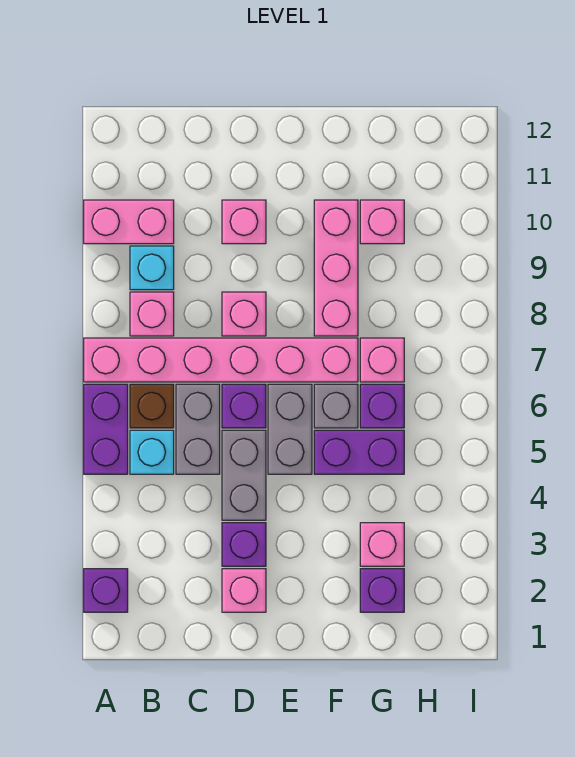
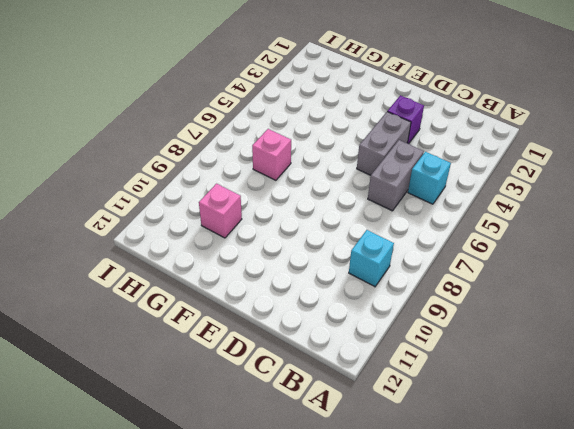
none -> purple brick A2 level 1
none -> purple brick A5:A6 level 1
none -> pink brick A7:F7 level 1

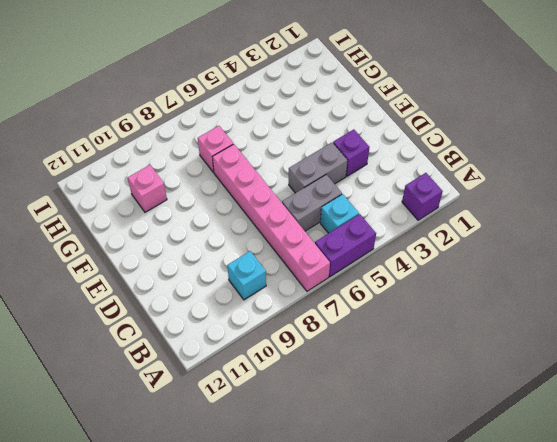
none -> pink brick A10:B10 level 1
none -> brown brick B6 level 1
none -> pink brick B8 level 1

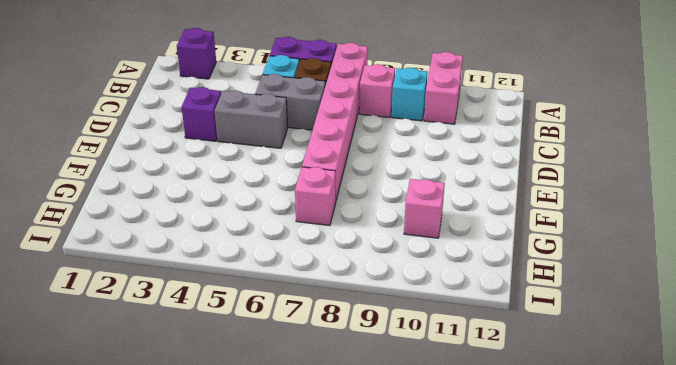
none -> pink brick D2 level 1
none -> purple brick D6 level 1
none -> pink brick D8 level 1

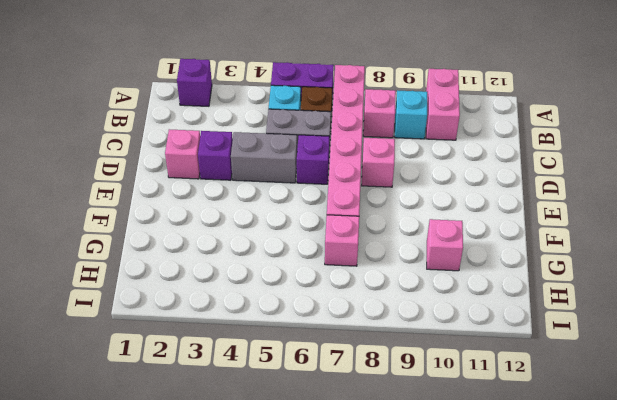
none -> pink brick D10 level 1
none -> grey brick E5:E6 level 1
none -> purple brick F5:G5 level 1

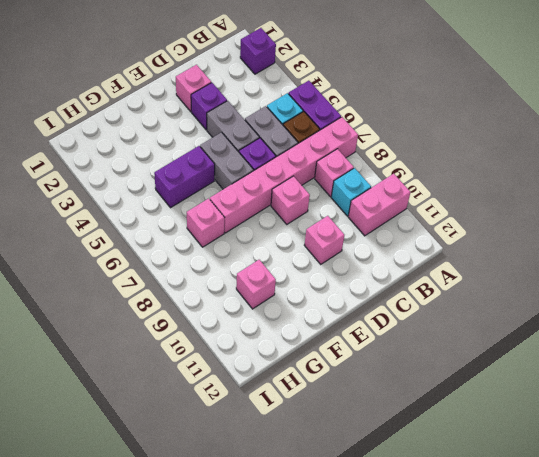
none -> grey brick F6 level 1
none -> pink brick F8:F10 level 1
none -> purple brick G2 level 1

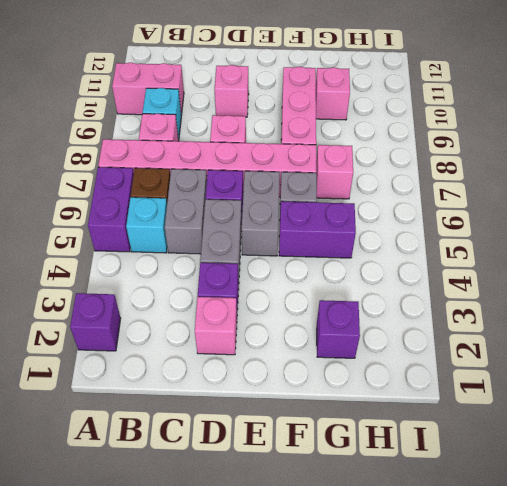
none -> pink brick G3 level 1
none -> purple brick G6 level 1

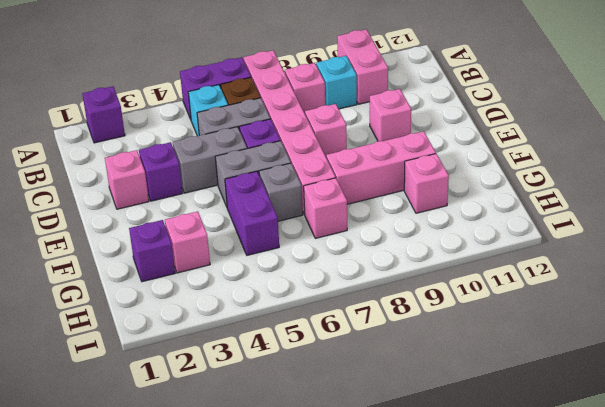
none -> purple brick G6 level 1

